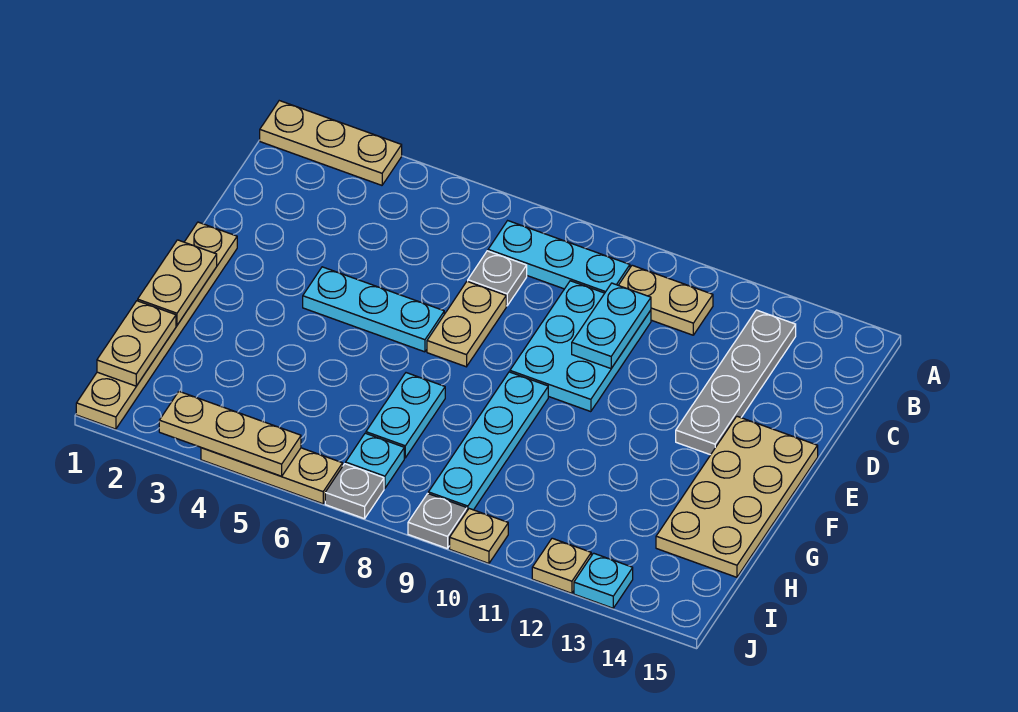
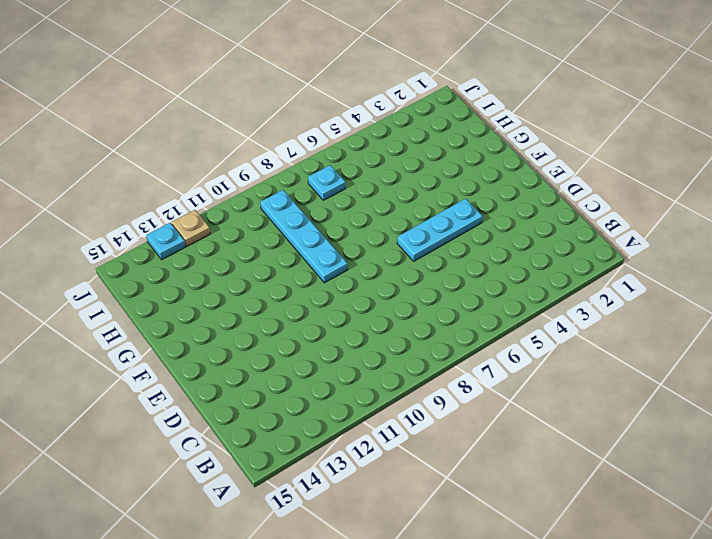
none -> tan plate A1:A3 level 1
none -> cyan plate B7:B9 level 1
none -> tan plate B10:B11 level 1

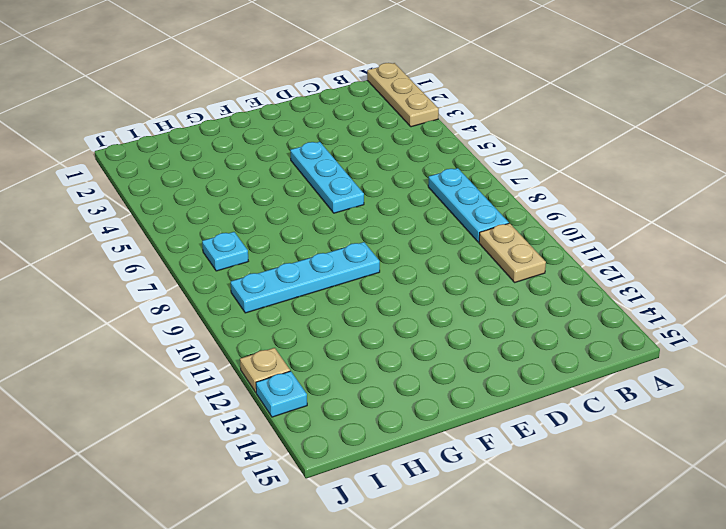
none -> grey plate B13:E13 level 1
none -> grey plate C7 level 1
none -> cyan plate C9:E10 level 1

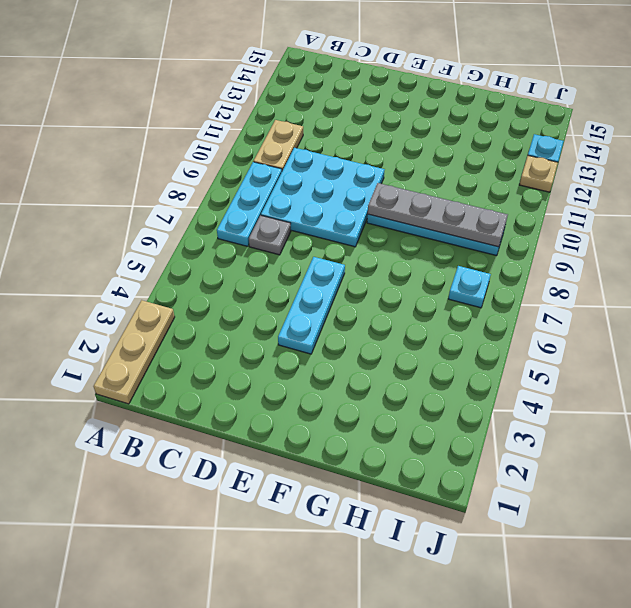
cyan plate C8:E10 level 1 -> cyan plate C9:E10 level 1
grey plate F9:I9 level 2 -> grey plate B13:E13 level 1
none -> tan plate D7:E7 level 1
none -> tan plate E1:J1 level 1
none -> tan plate E14:H15 level 1

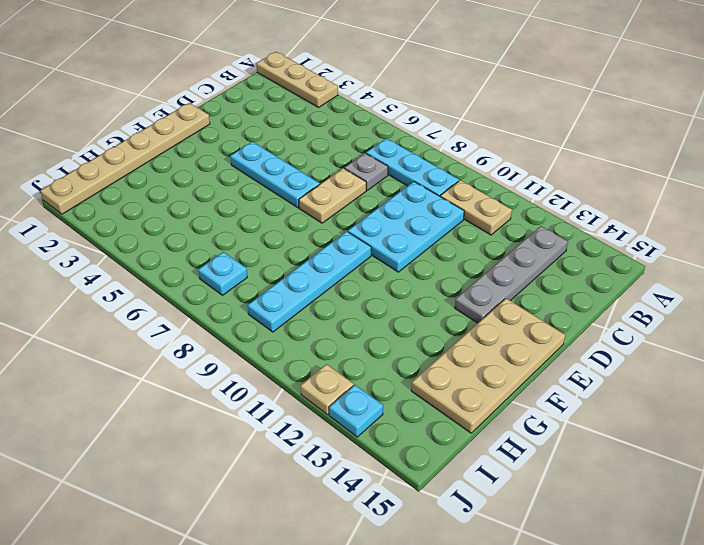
none -> cyan plate G7:H7 level 1
none -> tan plate J4:J6 level 1
none -> grey plate J7 level 1

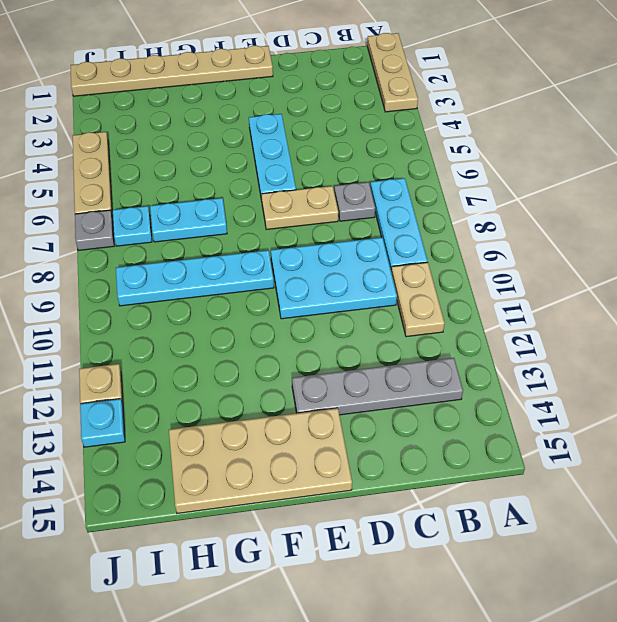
none -> grey plate J9 level 1
none -> tan plate J10 level 1
none -> cyan plate C10:D10 level 2

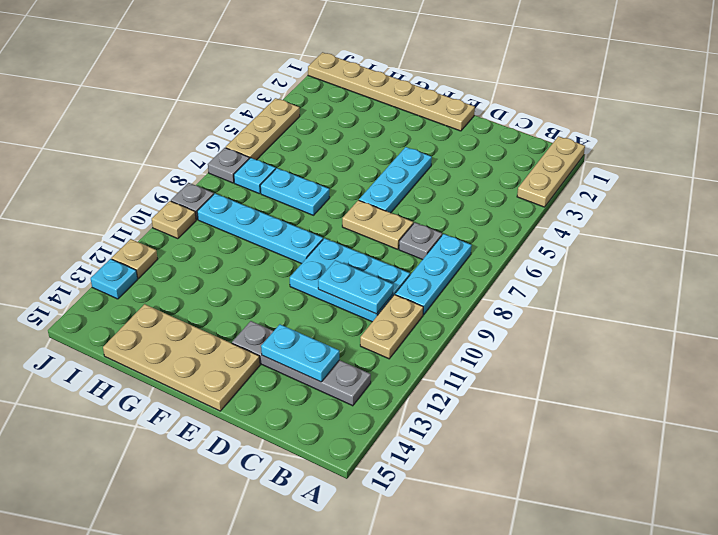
cyan plate C13:D13 level 2 -> none
none -> tan plate F1:G1 level 2
none -> tan plate H1:I1 level 2
none -> tan plate J3:J5 level 2

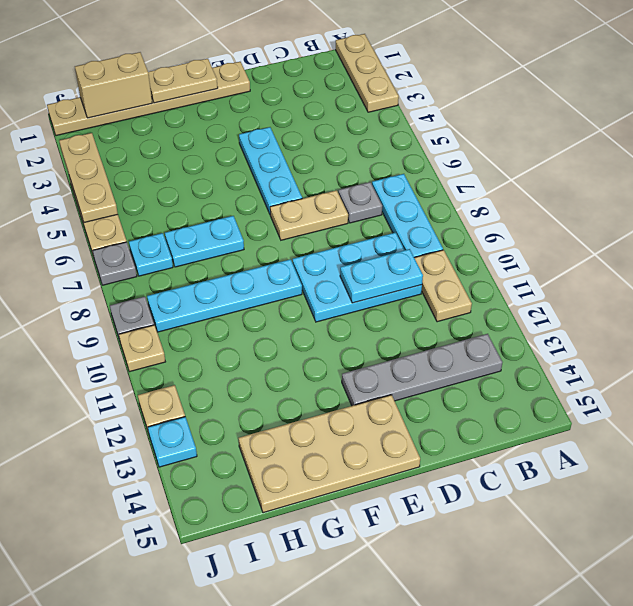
tan brick H1:I1 level 2 -> tan plate H1:I1 level 2

